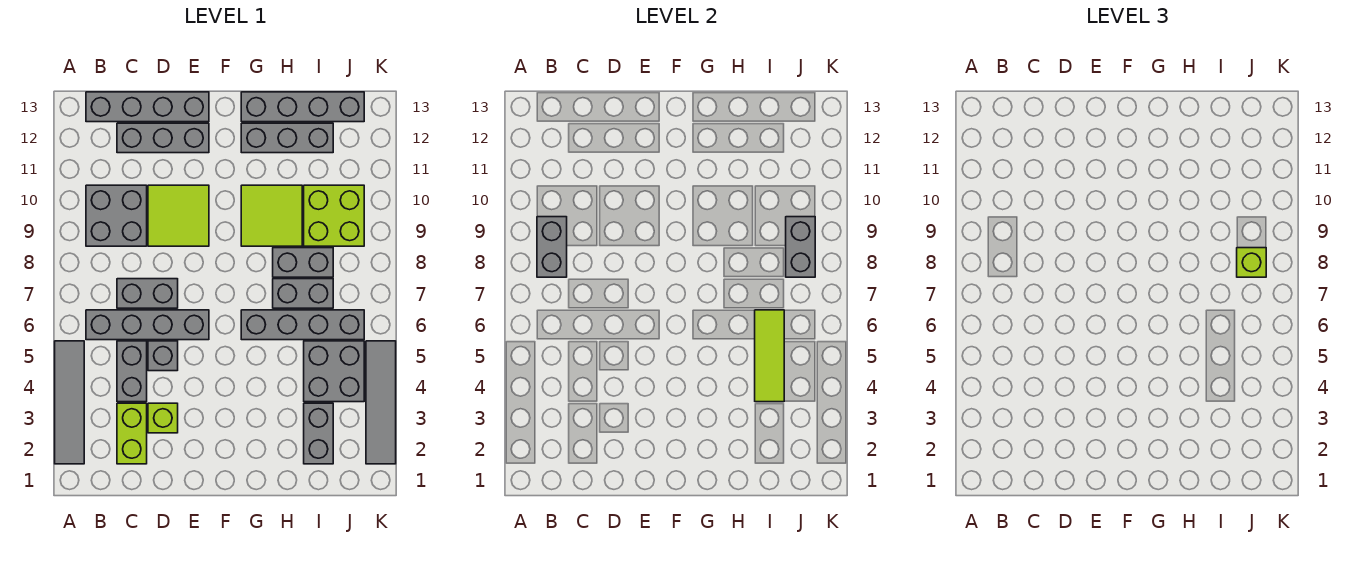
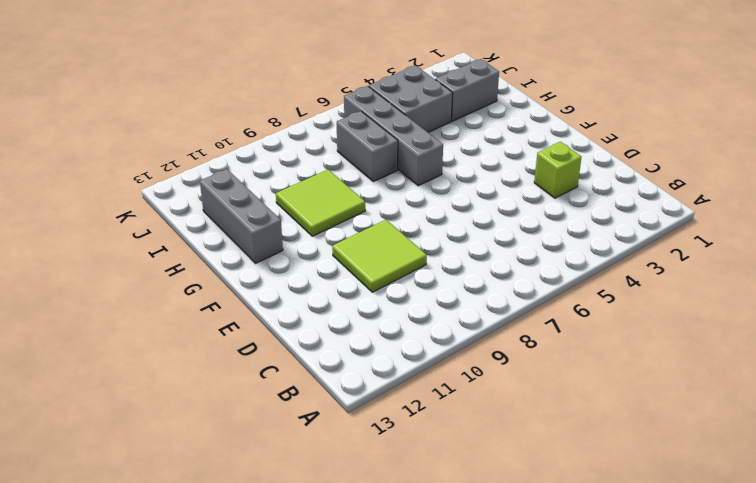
none -> grey tile A2:A5 level 1
none -> grey brick B6:E6 level 1
none -> grey brick B9:C10 level 1

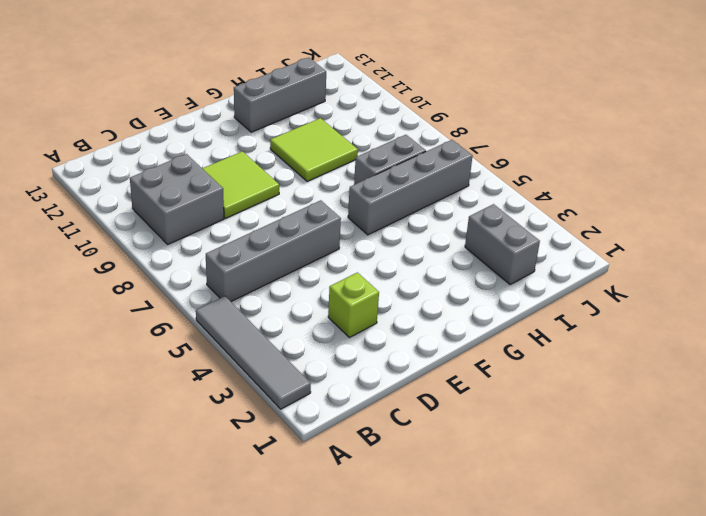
none -> grey brick B13:E13 level 1
none -> lime brick C2:C3 level 1
none -> grey brick C4:C5 level 1

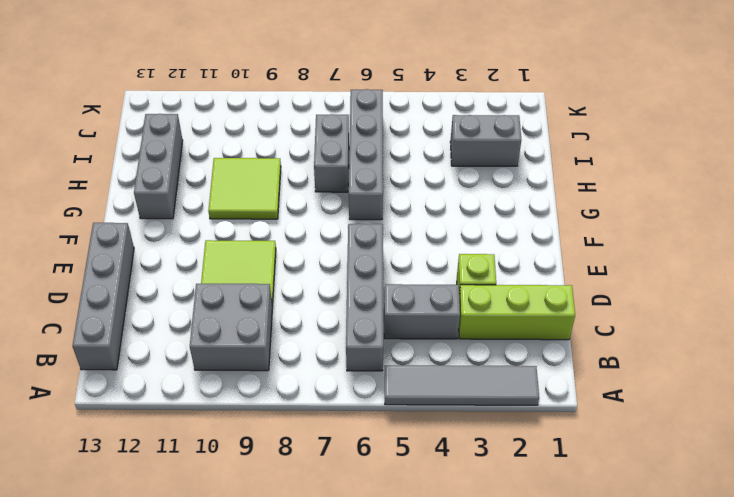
lime brick C1:C3 level 1 -> lime brick C2:C3 level 1
none -> grey brick C7:D7 level 1
none -> grey brick C12:E12 level 1
none -> grey brick D5 level 1

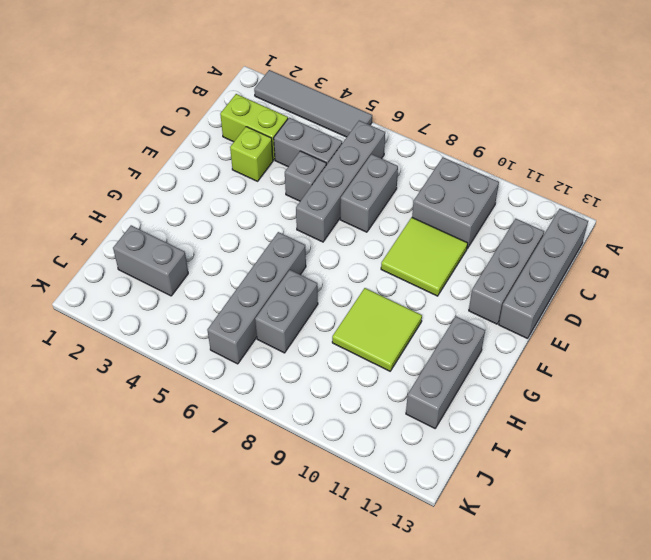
none -> grey brick G13:J13 level 1
none -> grey brick H8:I8 level 1
none -> grey brick I4:J5 level 1

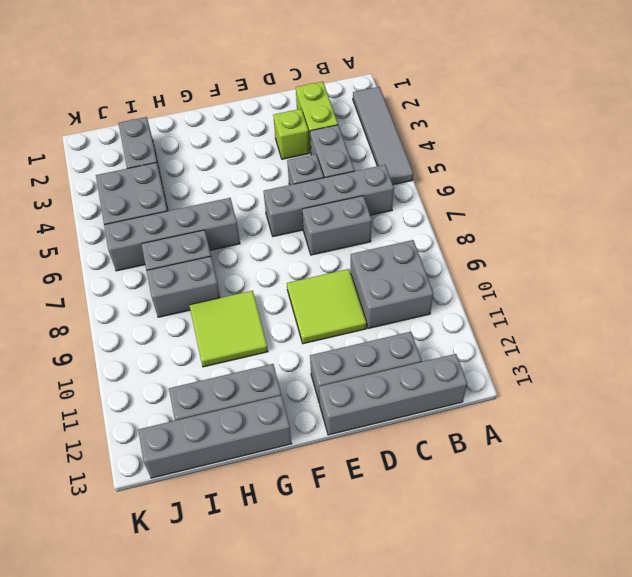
none -> lime brick I9:J10 level 1
none -> grey tile K2:K5 level 1
none -> grey brick B8:B9 level 2

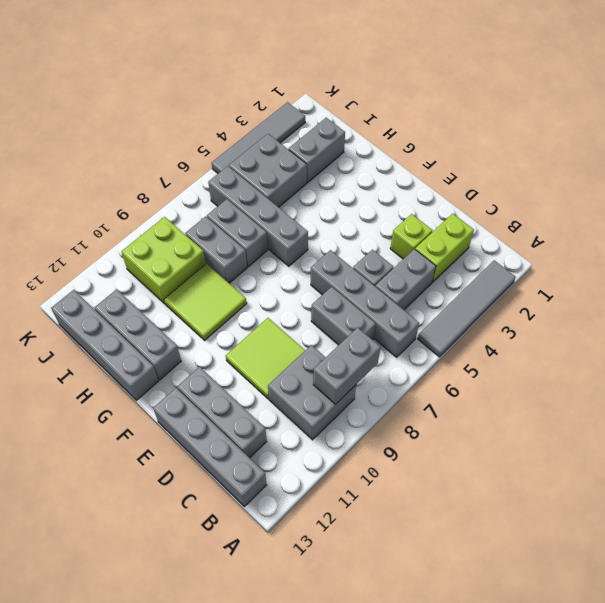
none -> lime tile I4:I6 level 2
none -> grey brick J8:J9 level 2
none -> lime brick J8 level 3

